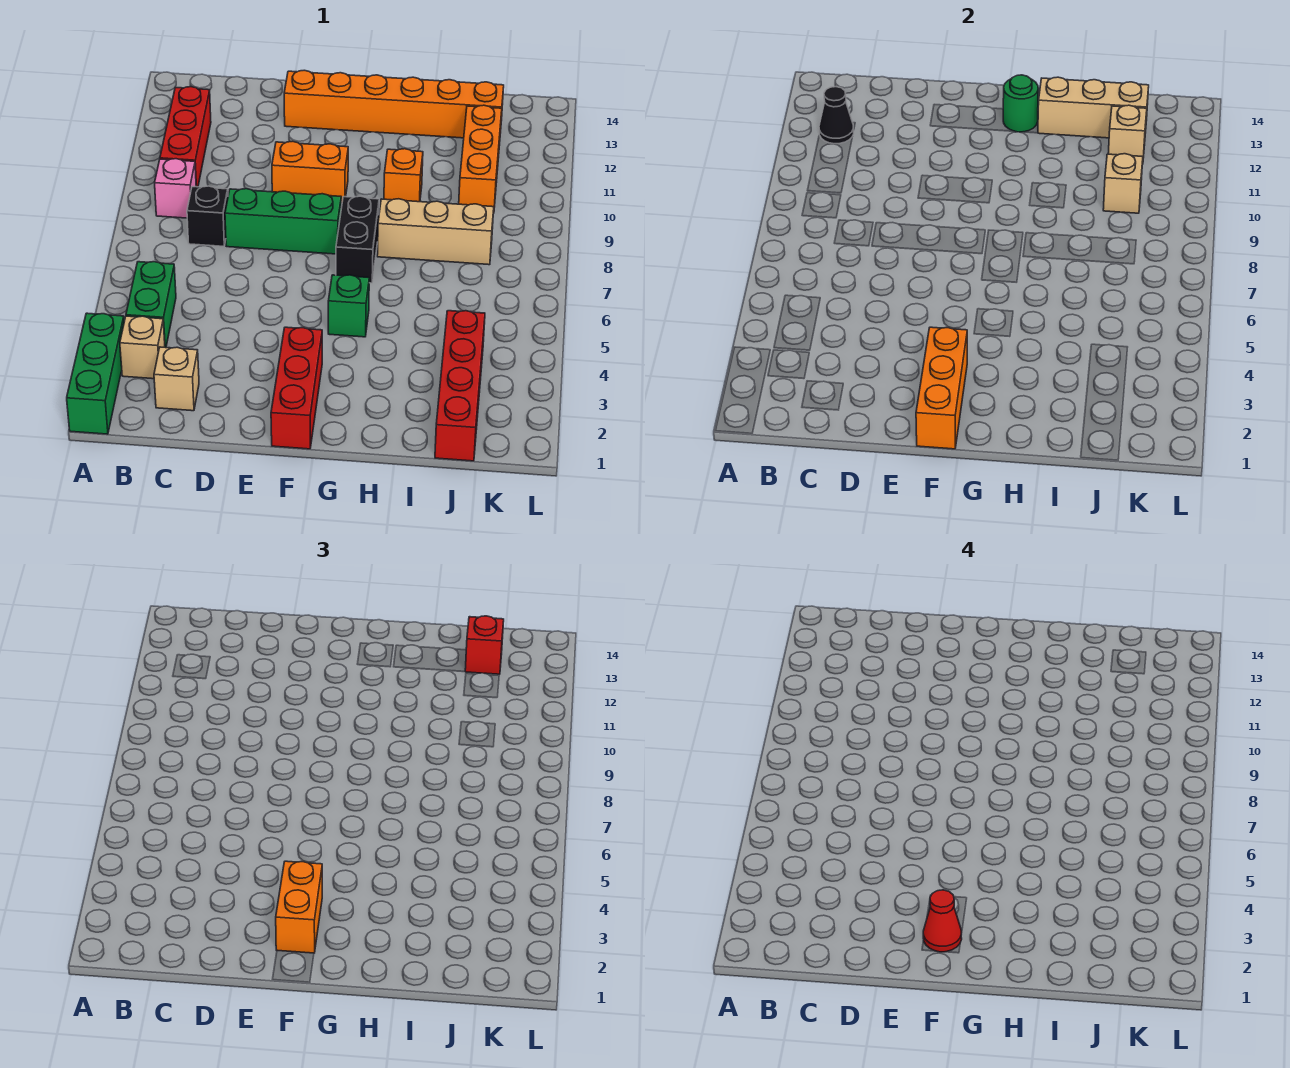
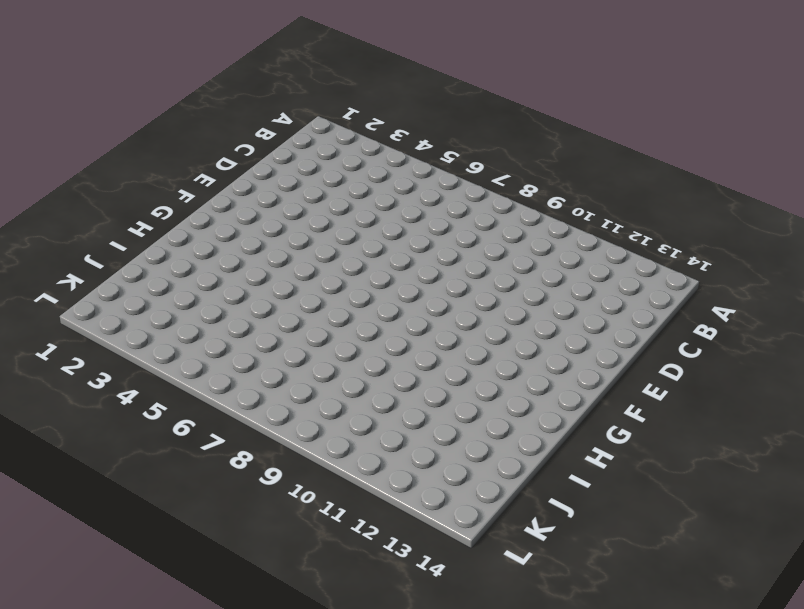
none -> green brick A1:A3 level 1
none -> tan brick B3 level 1
none -> green brick B4:B5 level 1

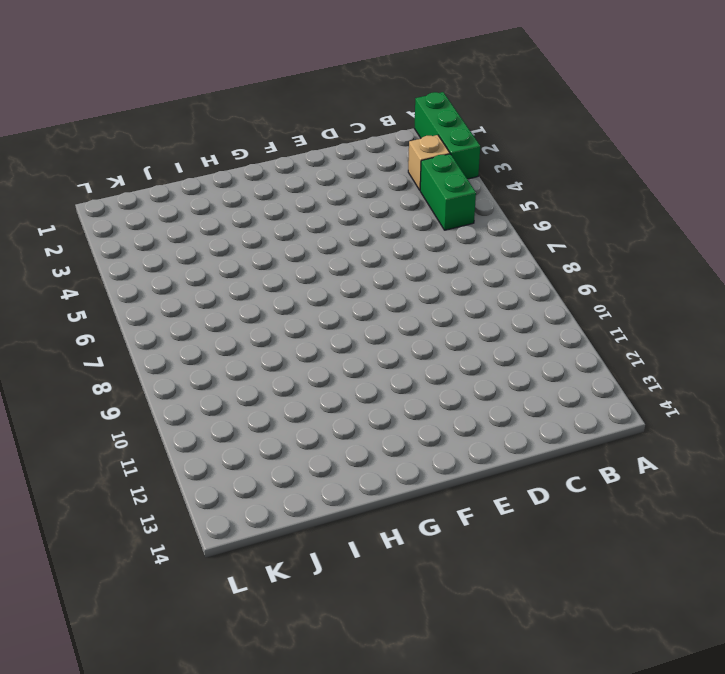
none -> pink brick B9 level 1
none -> red brick B10:B12 level 1
none -> tan brick C2 level 1

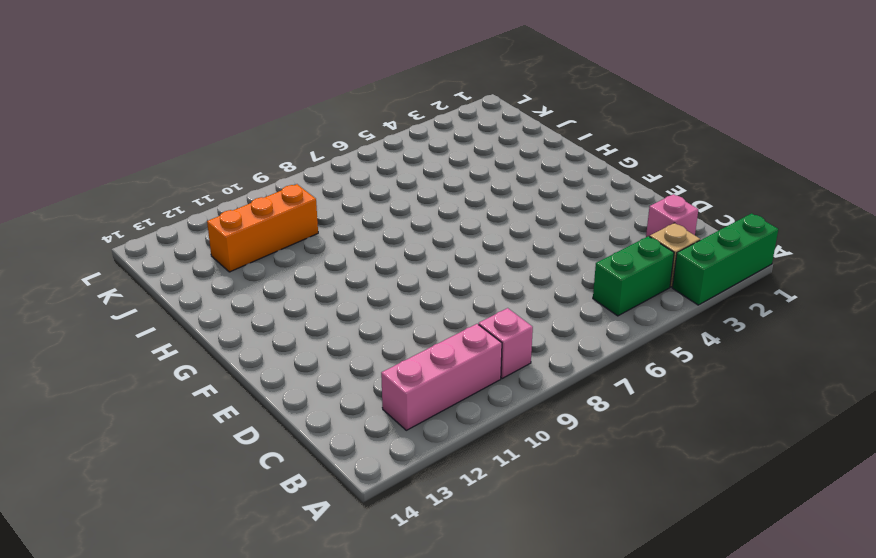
pink brick B10:B12 level 1 -> red brick B10:B12 level 1
pink brick C2 level 1 -> tan brick C2 level 1
none -> black brick C8 level 1
none -> green brick D8:F8 level 1
none -> orange brick E10:F10 level 1

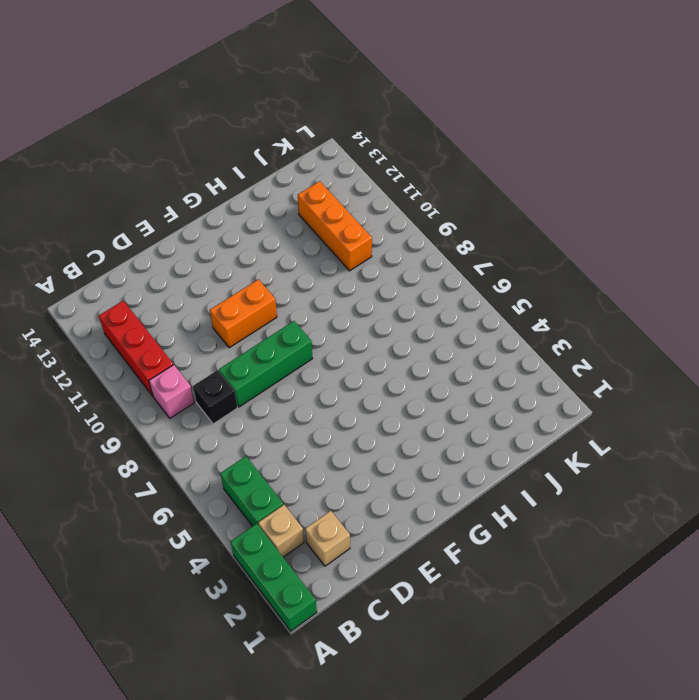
none -> orange brick E13:J13 level 1
none -> red brick F1:F3 level 1
none -> green brick G5 level 1

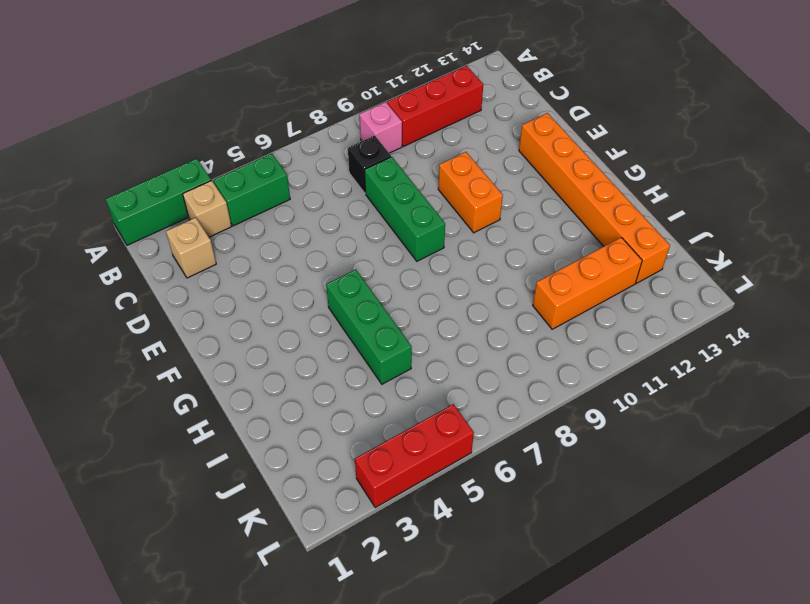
green brick G5:I5 level 1 -> green brick G5 level 1
red brick L3:L5 level 1 -> red brick F1:F3 level 1
none -> black brick G7:G8 level 1
none -> tan brick H8:J8 level 1
none -> orange brick H10 level 1

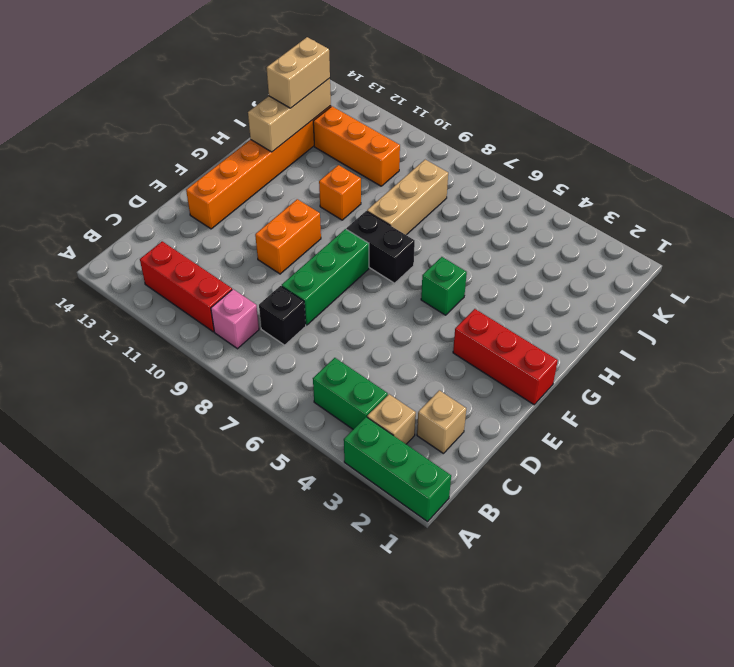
tan brick I13:J13 level 3 -> red brick J13 level 3
none -> red brick J1:J4 level 1
none -> black cone B12 level 2
none -> orange brick F1:F3 level 2

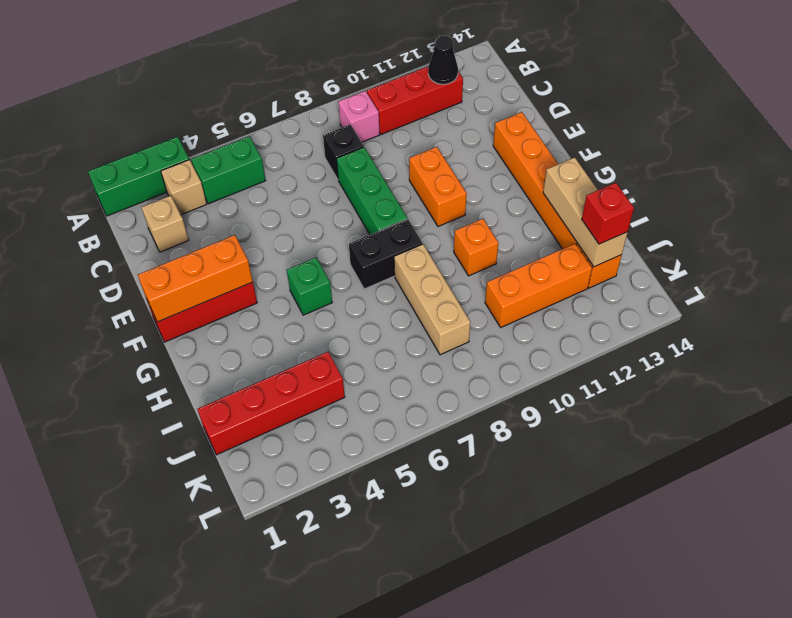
none -> green round brick G13 level 2
none -> tan brick J10 level 2
none -> tan brick J12 level 2

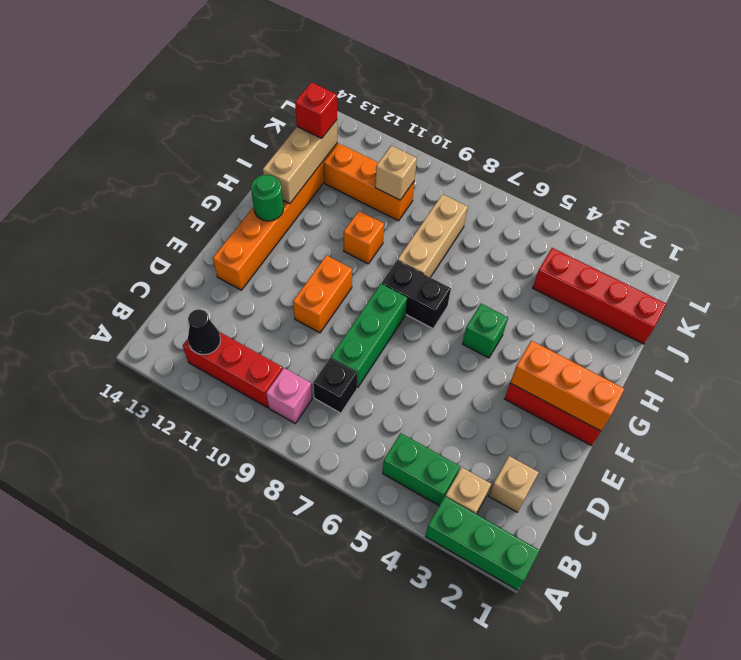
none -> tan brick J12 level 2
none -> orange brick F2:F3 level 3
none -> red cone F2 level 4

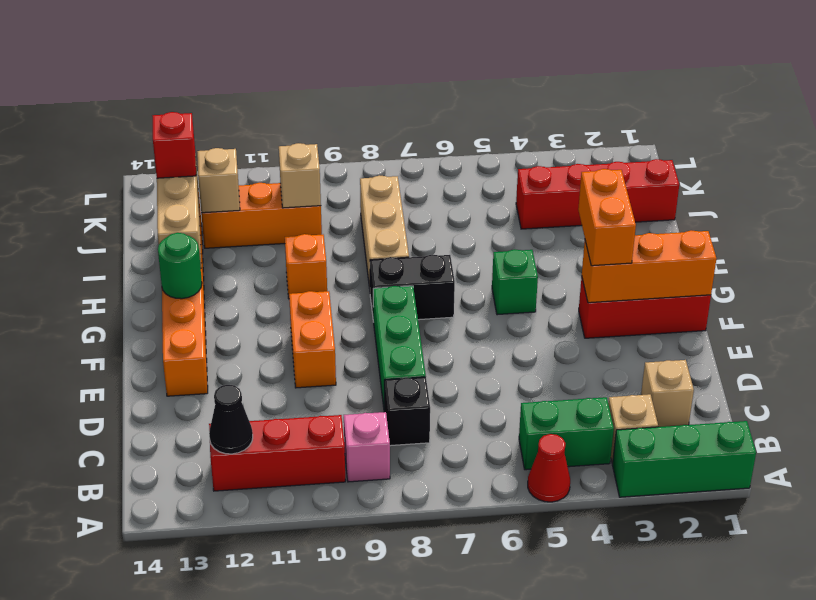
red cone A5 level 1 -> red cone F2 level 4
orange brick F3:G3 level 3 -> orange brick F2:F3 level 3

